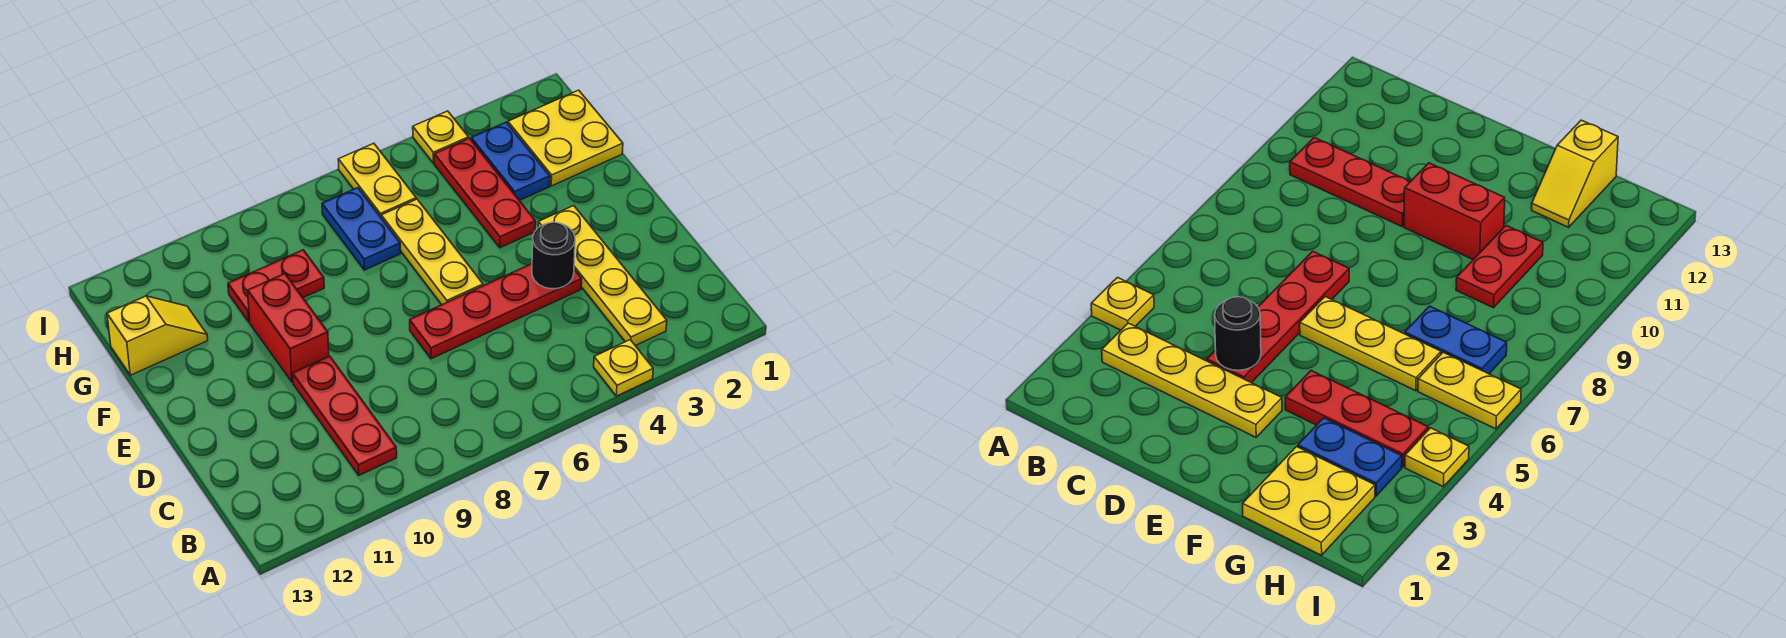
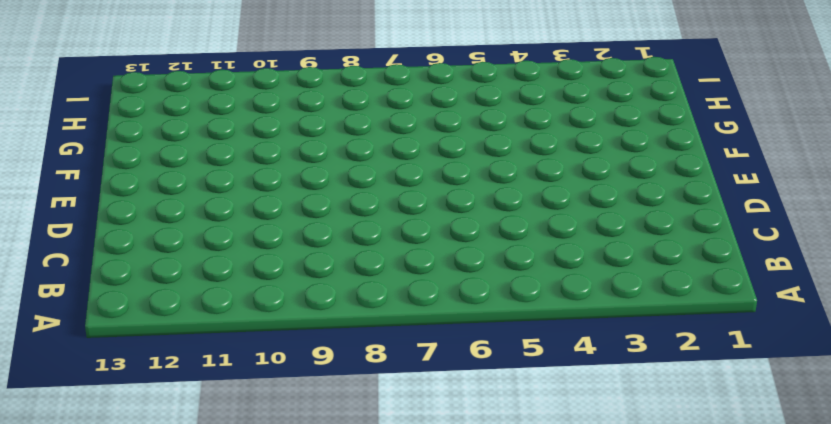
none -> yellow plate A4 level 1
none -> yellow plate B3:E3 level 1
none -> red plate B10:D10 level 1

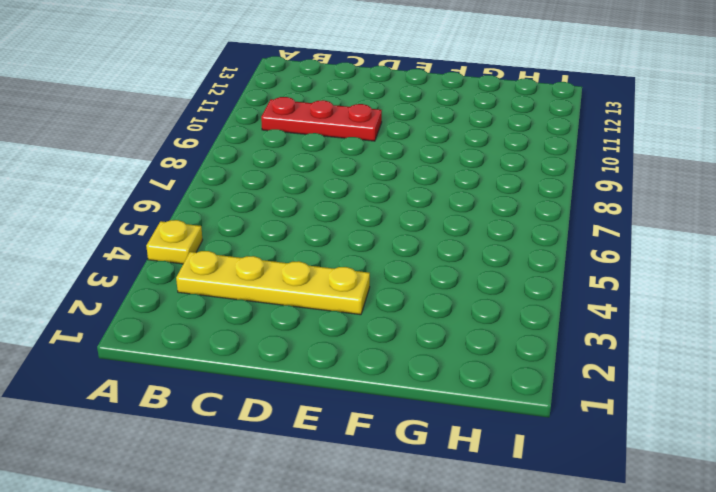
none -> red plate D4:D7 level 1
none -> yellow plate E6:G6 level 1
none -> red brick E10:F10 level 1

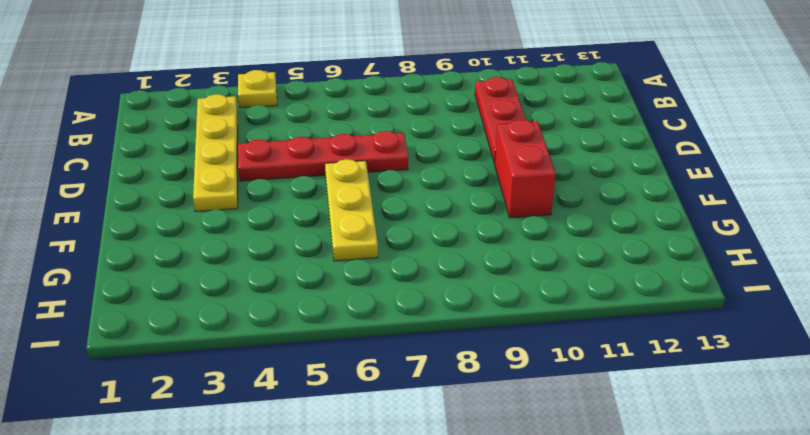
none -> red plate F4:H4 level 1
none -> yellow plate G1:H2 level 1
none -> blue plate G3:H3 level 1

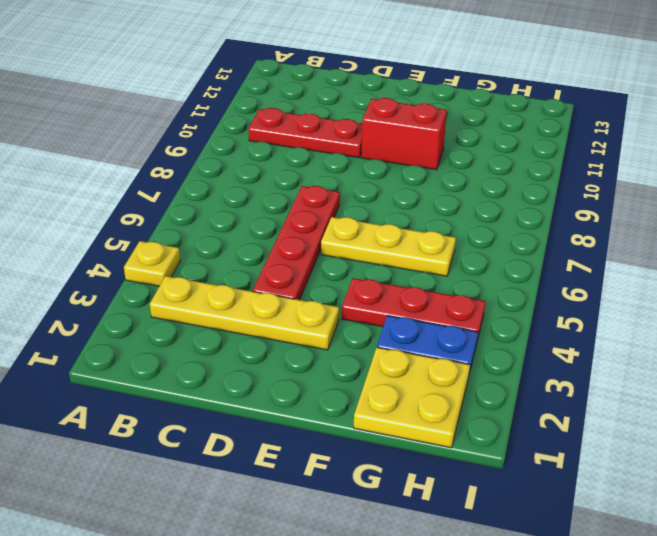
none -> blue plate G7:H7 level 1
none -> red plate G9:G10 level 1
none -> yellow slope G12:G13 level 1 top 13

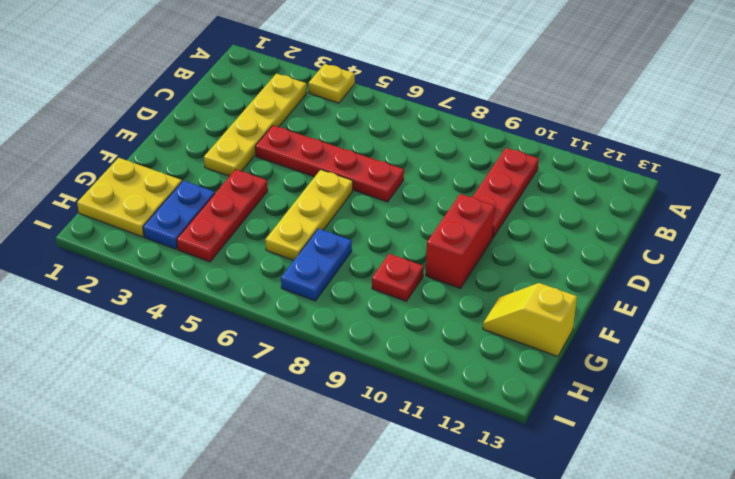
red plate G9 level 1 -> red plate G9:G10 level 1
none -> yellow plate H6:I6 level 1
none -> yellow plate I4 level 1
none -> black round brick D4 level 2

